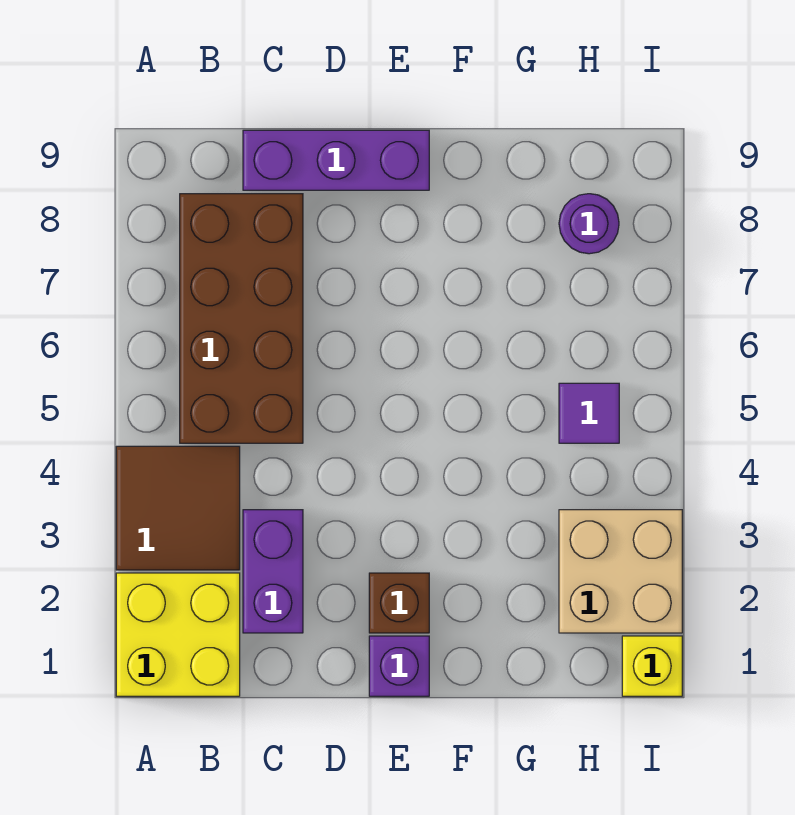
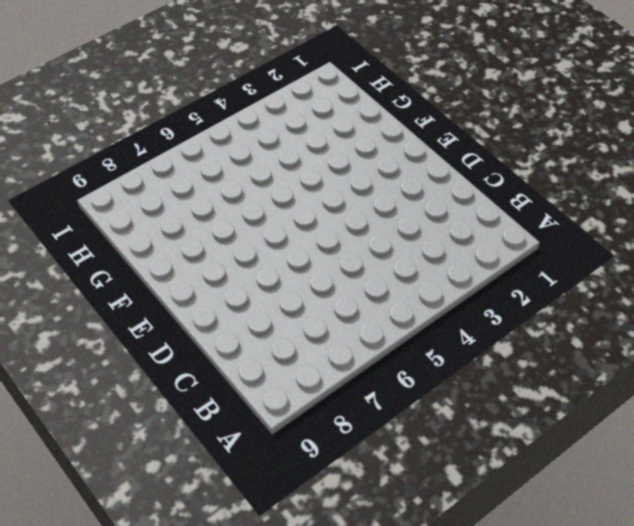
none -> yellow brick A1:B2 level 1
none -> brown tile A3:B4 level 1

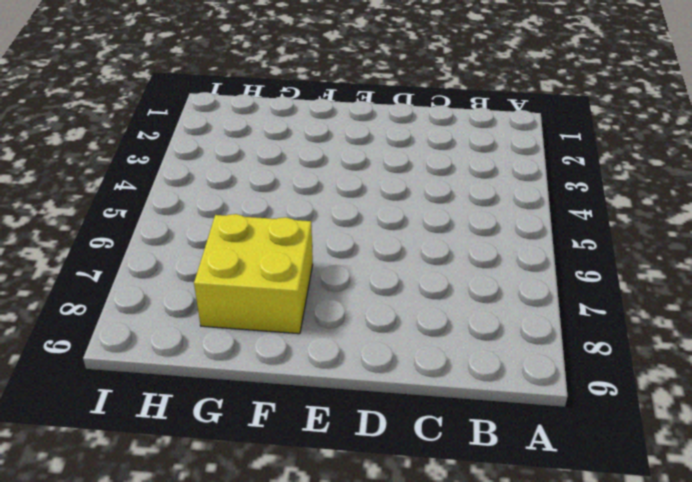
yellow brick F7:G8 level 1 -> yellow brick A1:B2 level 1
none -> brown tile A3:B4 level 1
none -> brown brick B5:C8 level 1

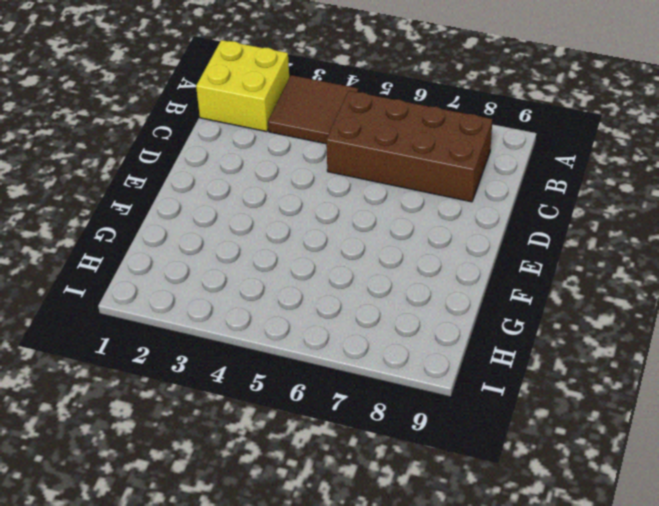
none -> purple brick C2:C3 level 1
none -> purple brick C9:E9 level 1

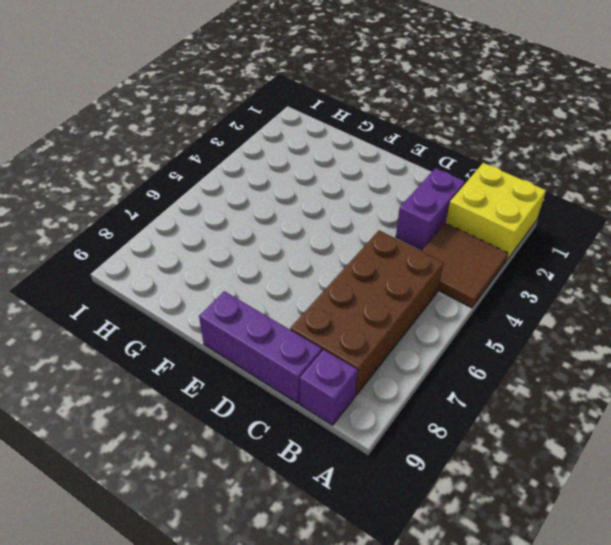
purple brick B9 level 1 -> purple brick E1 level 1
none -> brown brick E2 level 1
none -> tan brick H2:I3 level 1

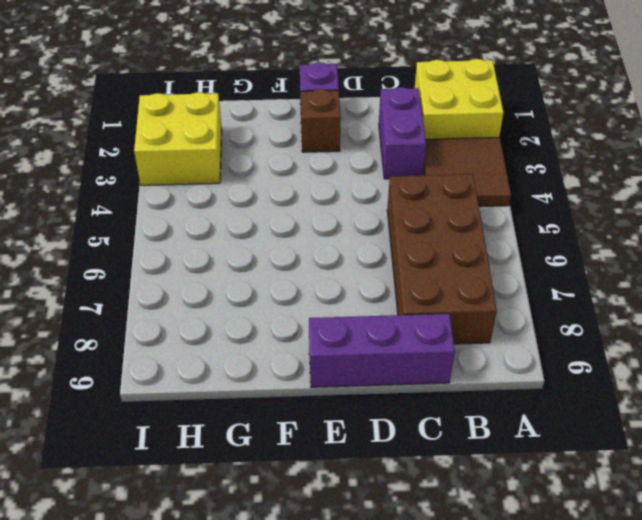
yellow brick H2:I3 level 1 -> tan brick H2:I3 level 1
none -> purple tile H5 level 1
none -> purple round brick H8 level 1

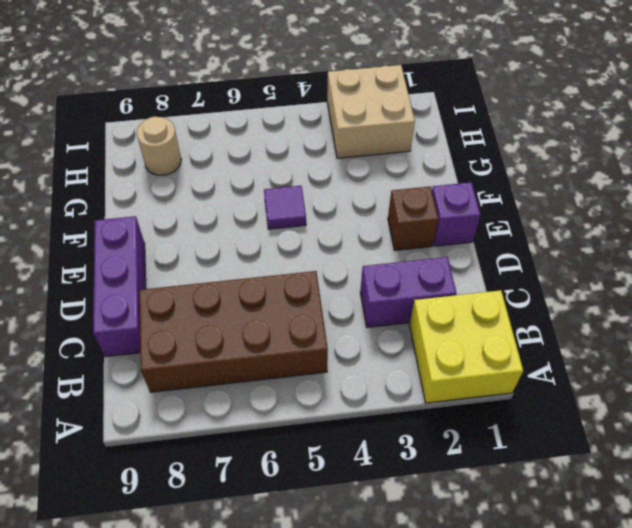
purple tile F5 level 1 -> purple tile H5 level 1
tan round brick H8 level 1 -> purple round brick H8 level 1
none -> brown tile A3:B4 level 1
none -> yellow brick I1 level 1

